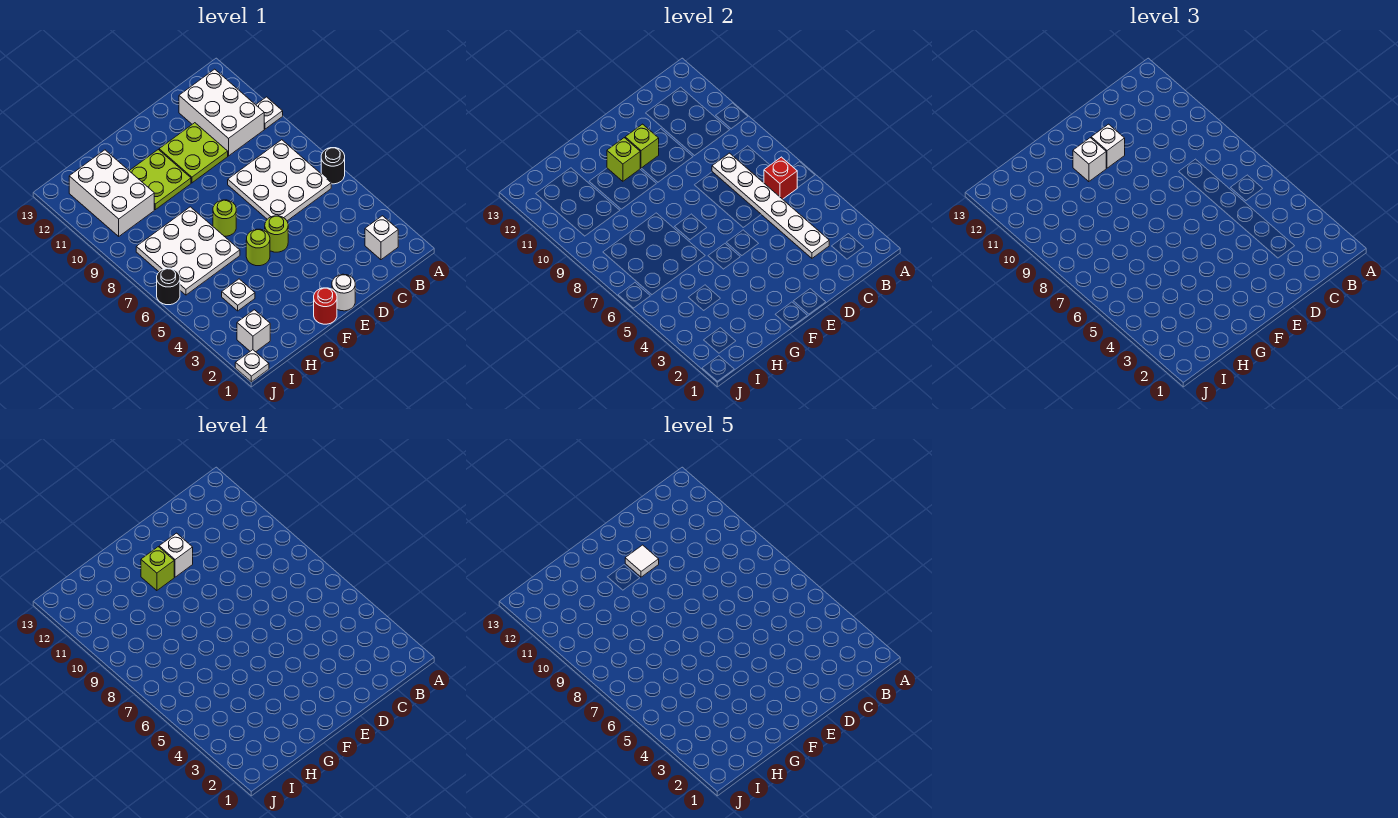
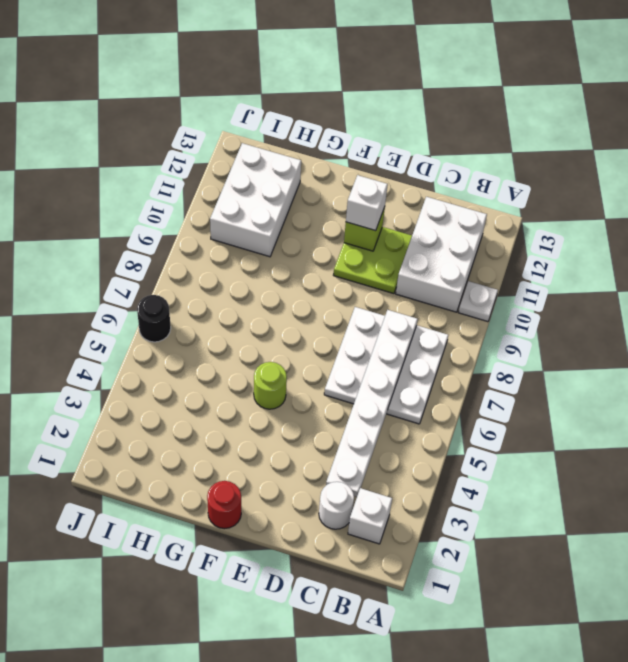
white round brick C2 level 1 -> white round brick E1 level 1
none -> black round brick A6 level 1
none -> lime round brick E5 level 1
none -> lime round brick F7 level 1

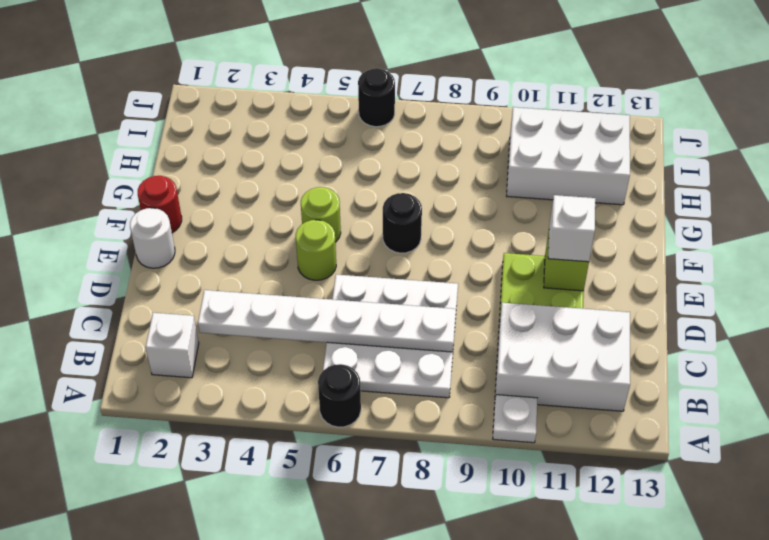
black round brick F7 level 1 -> lime round brick F7 level 1
none -> lime plate F10:G11 level 1
none -> white plate G6:I8 level 1
none -> white plate H4 level 1

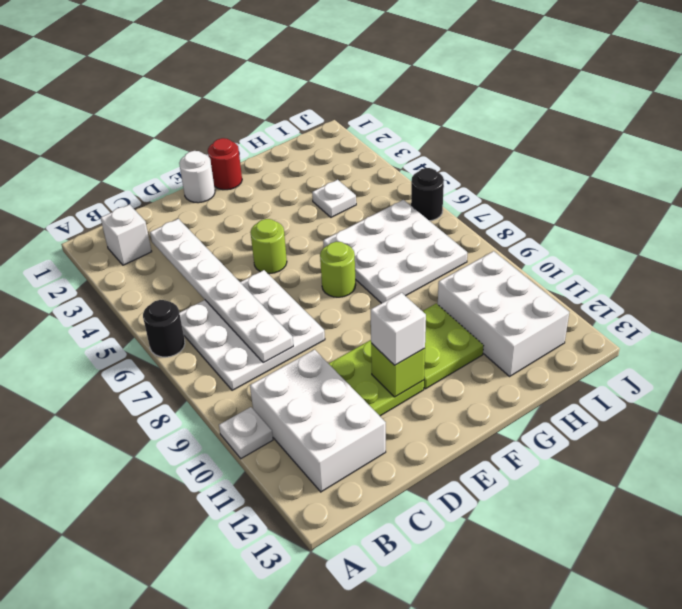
none -> lime round brick F5 level 1
none -> white brick I2 level 1
none -> white plate J1 level 1

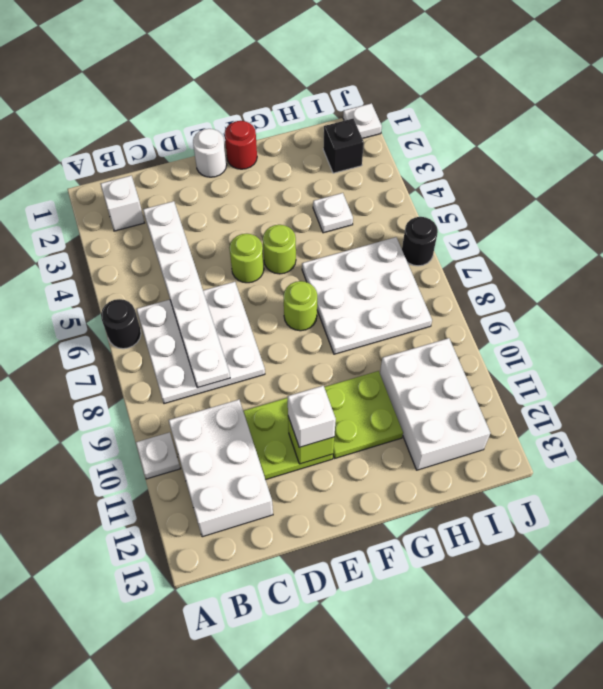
black brick I2 level 1 -> white brick I2 level 1
none -> red brick B6 level 2
none -> lime brick F11 level 2
none -> white brick F11 level 3

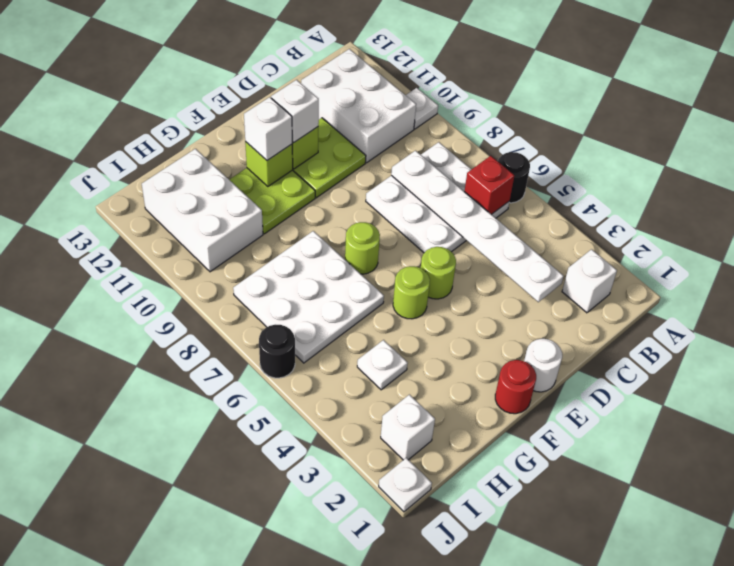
none -> white brick E11 level 4
none -> lime brick F11 level 4
none -> white tile E11 level 5

